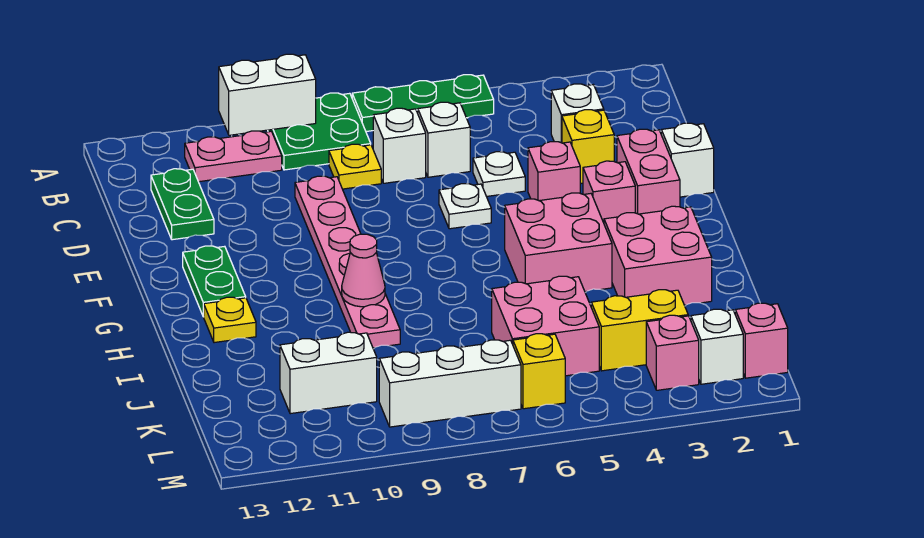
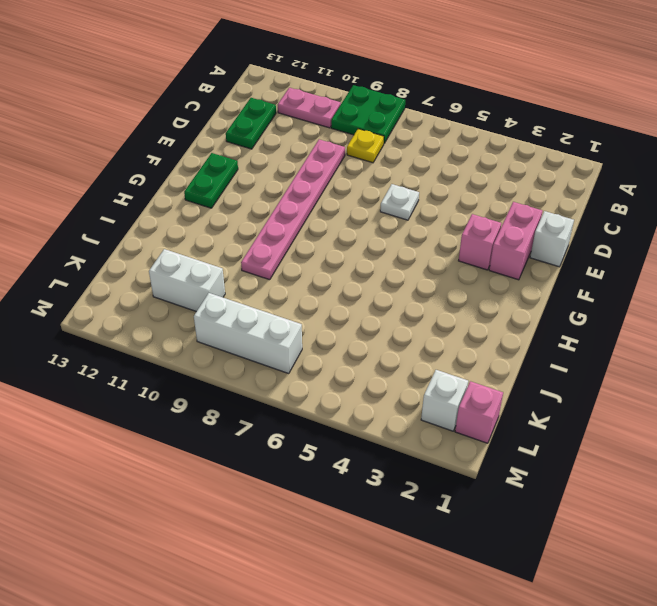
none -> green plate A5:A7 level 1
none -> white brick C3 level 1
none -> white brick C6 level 1
none -> white brick C7 level 1

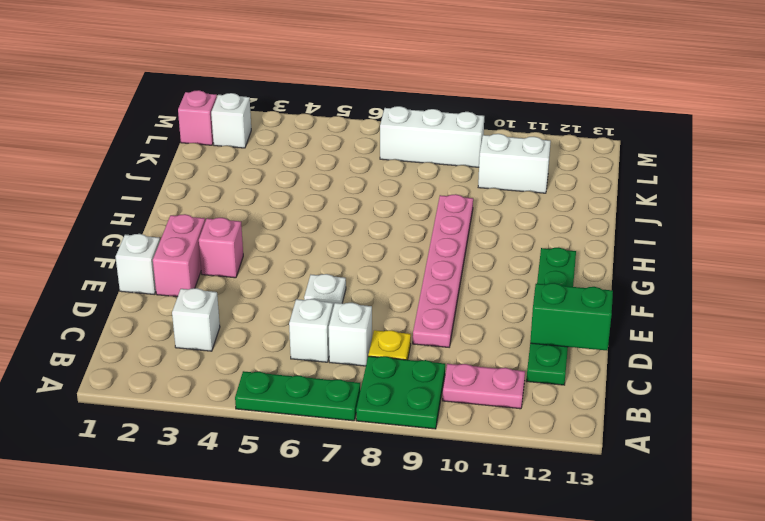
green brick D12:D13 level 2 -> none
none -> yellow brick D3 level 1
none -> white plate D5 level 1
none -> pink brick E4 level 1
none -> pink brick G4:H5 level 1

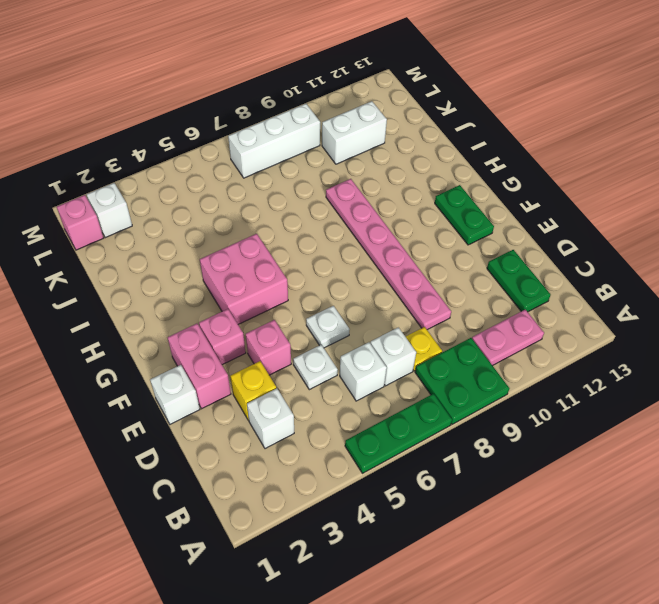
none -> pink brick H2:I3 level 1
none -> yellow plate H12 level 1
none -> pink brick J5:K6 level 1
none -> yellow brick K3:K4 level 1

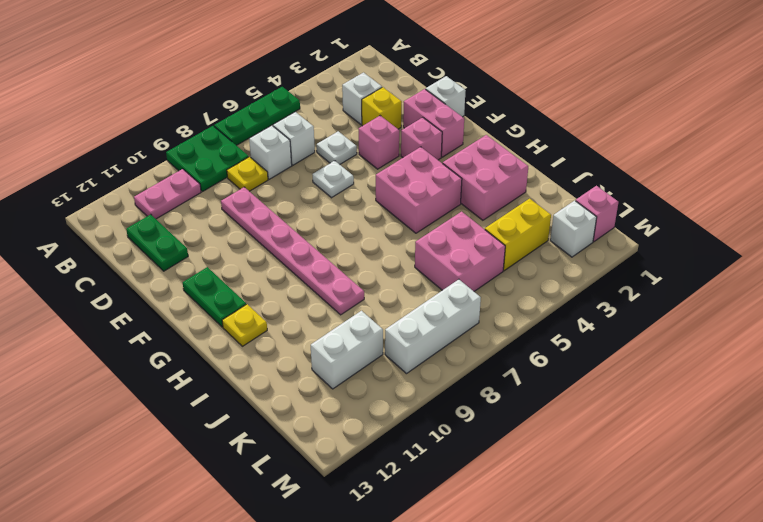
none -> pink brick L3 level 1
none -> yellow brick L6 level 1
none -> white brick A9:A10 level 2
none -> pink cone H9 level 2

